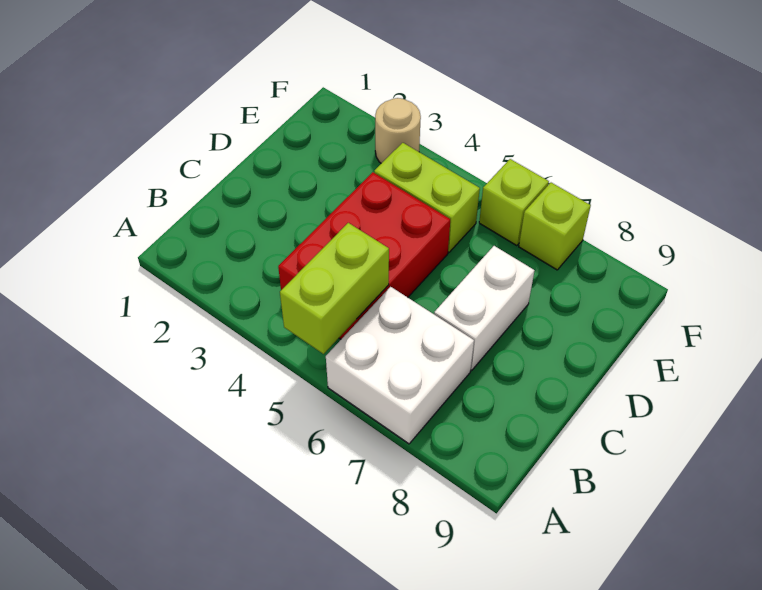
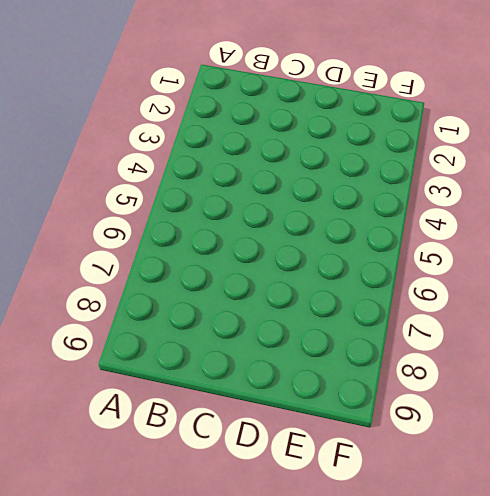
none -> white brick A6:B7 level 1
none -> red brick B4:D5 level 1

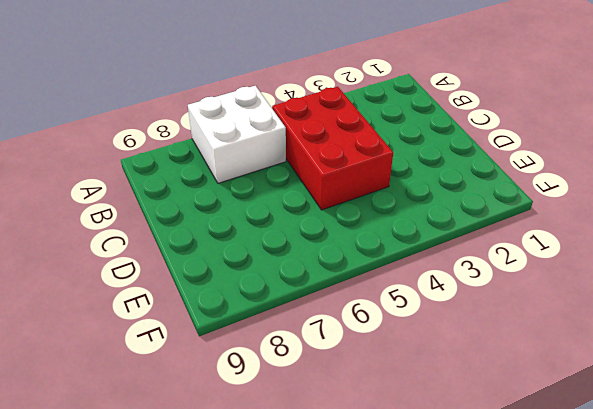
none -> white brick C7:D7 level 1
none -> lime brick E4:E5 level 1

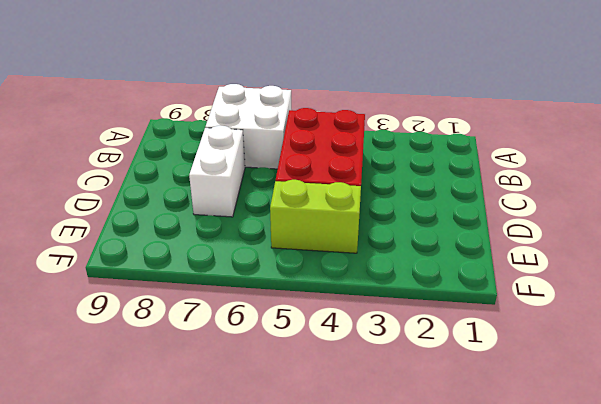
none -> tan round brick F3 level 1
none -> lime brick F6 level 1

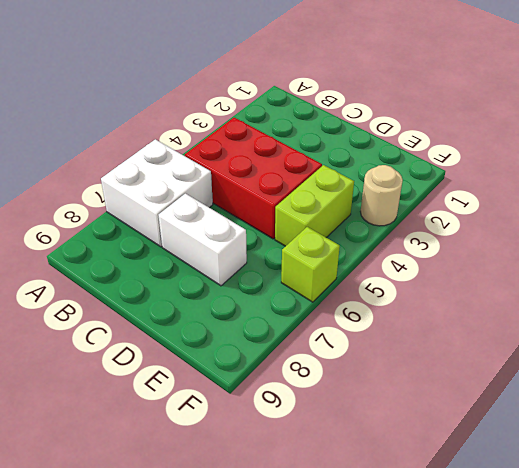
none -> lime brick F7 level 1
none -> lime brick A5:B5 level 2

